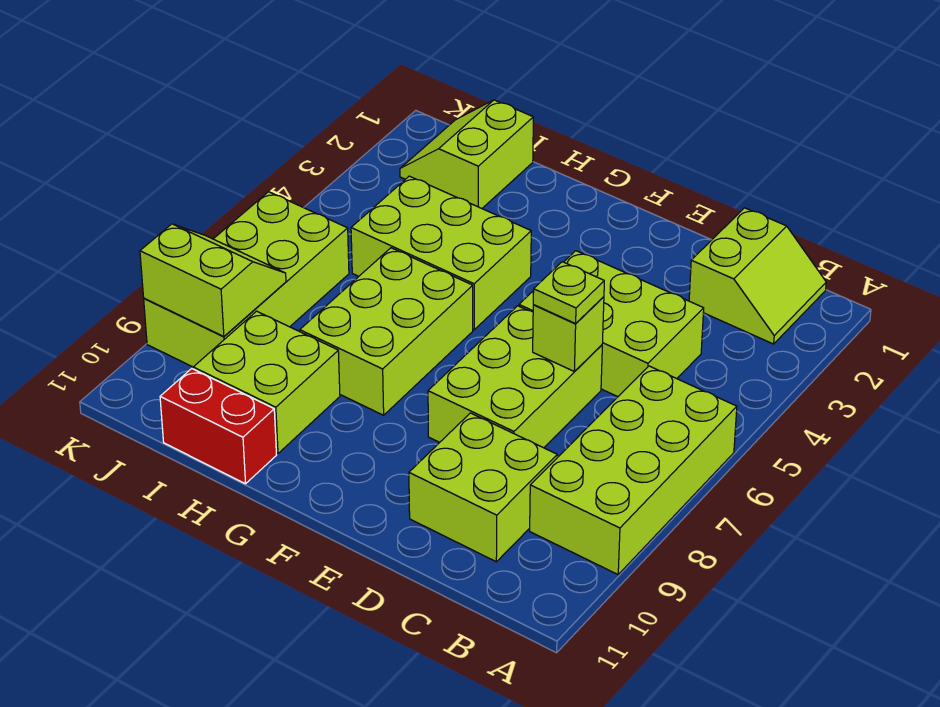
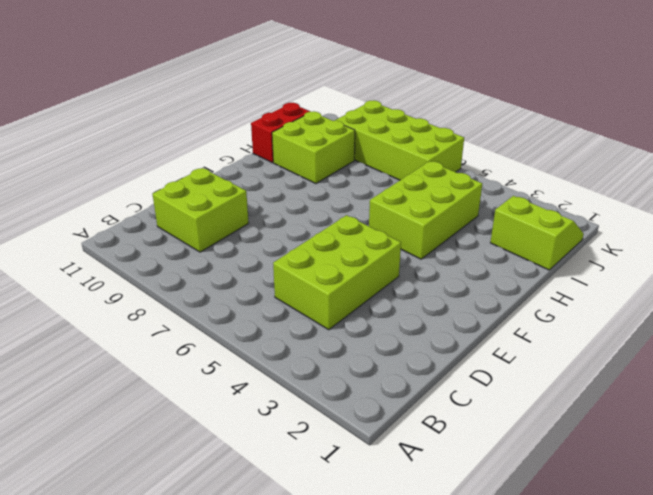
none -> lime brick A6:B9 level 1
none -> lime slope B1:C2 level 1 top C
none -> lime brick D6:E8 level 1

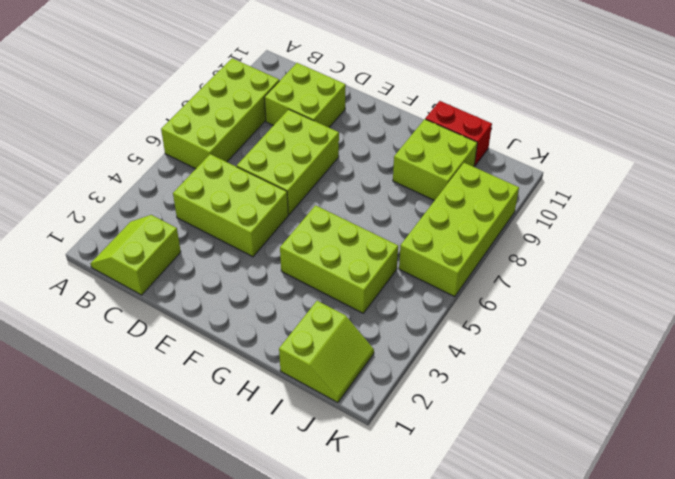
none -> lime brick G6:H8 level 1
none -> lime brick D6 level 2
none -> lime slope J8:K9 level 2 top 9

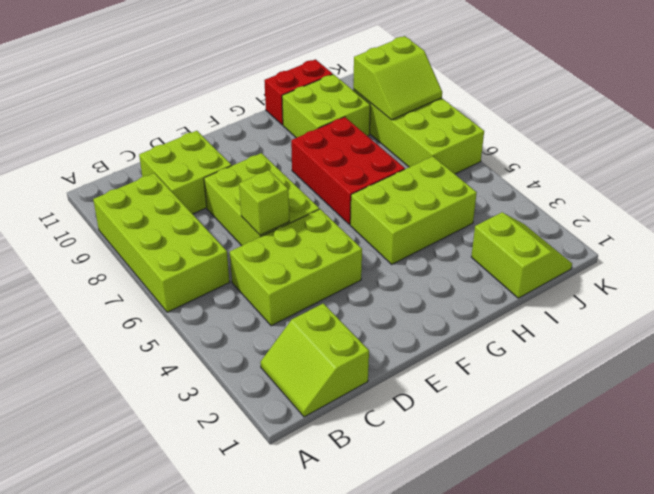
red brick G6:H8 level 1 -> lime brick G6:H8 level 1
none -> lime plate D6 level 3

